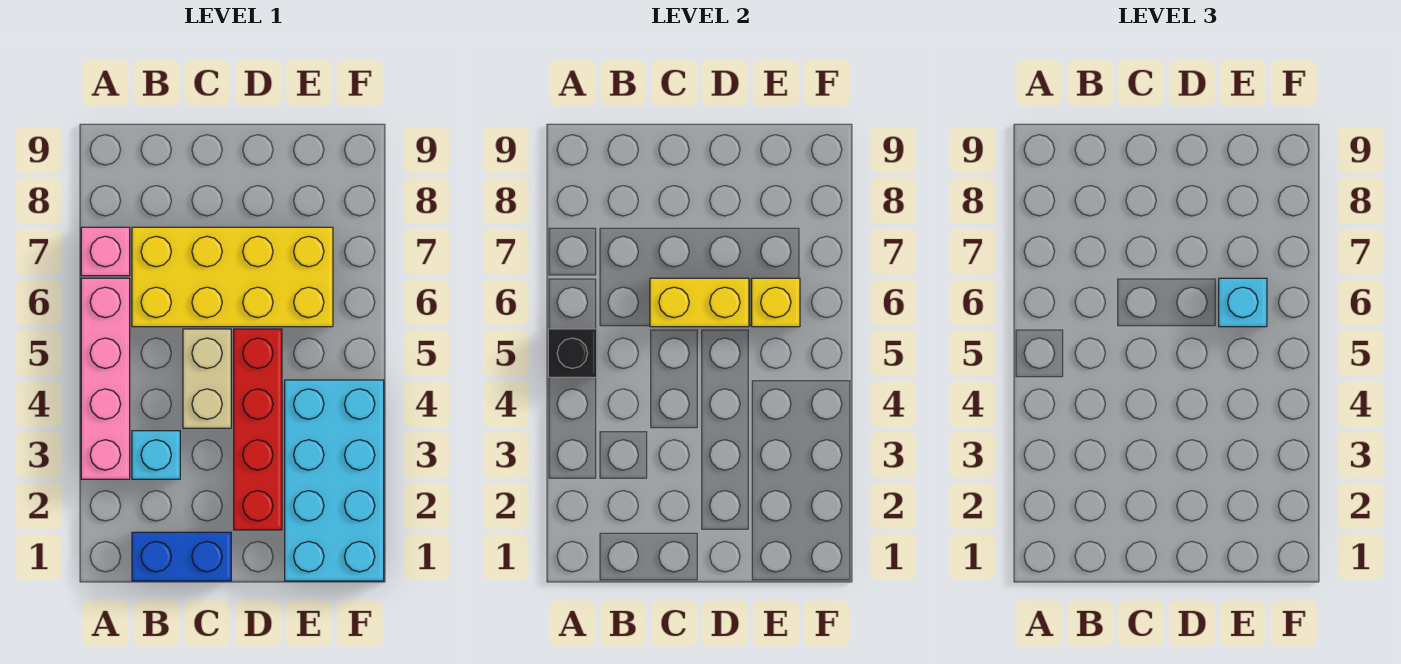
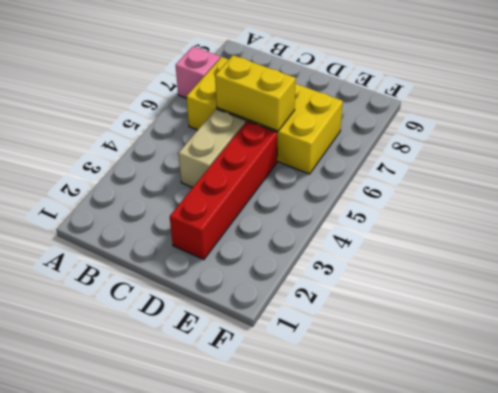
none -> pink brick A3:A6 level 1
none -> blue brick B1:C1 level 1
none -> cyan brick B3 level 1

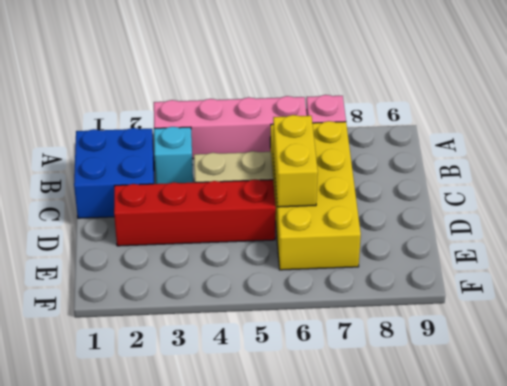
blue brick B1:C2 level 1 -> blue brick B1:C1 level 1
none -> cyan brick E1:F4 level 1
none -> black brick A5 level 2
none -> yellow brick E6 level 2

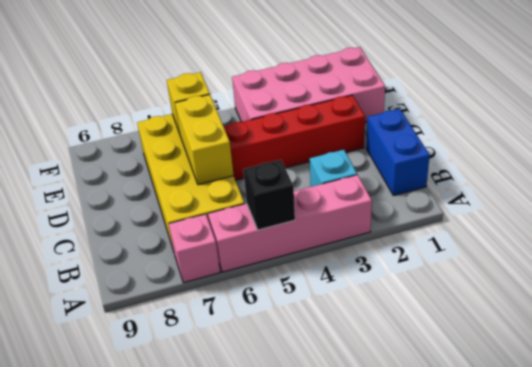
pink brick E1:F4 level 1 -> cyan brick E1:F4 level 1
none -> tan brick C4:C5 level 1
none -> cyan brick E6 level 3

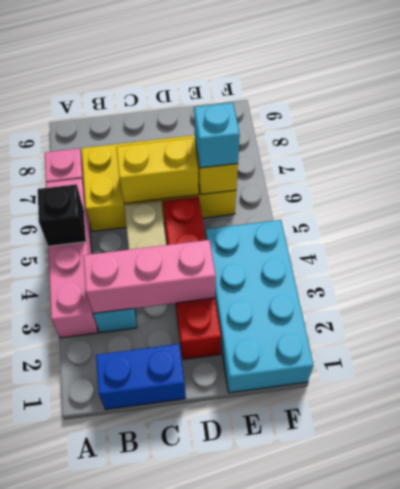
pink brick B3:D3 level 2 -> none

